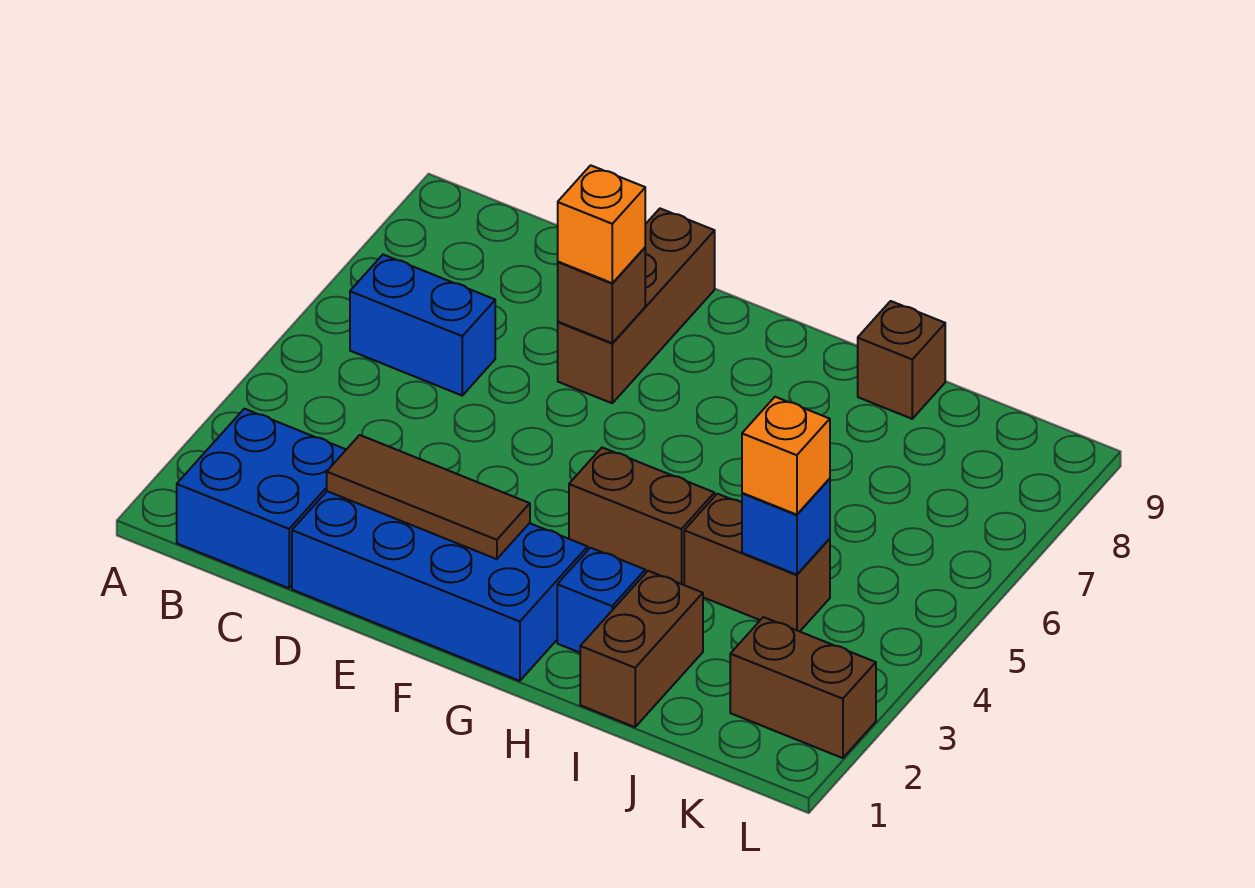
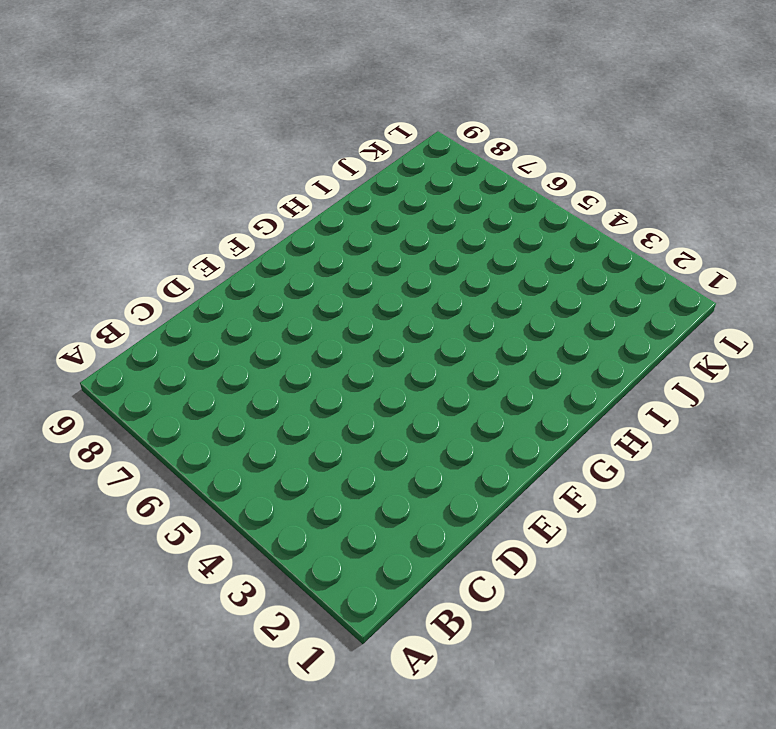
none -> blue brick B1:C2 level 1
none -> blue brick B6:C6 level 1
none -> blue brick D1:G2 level 1

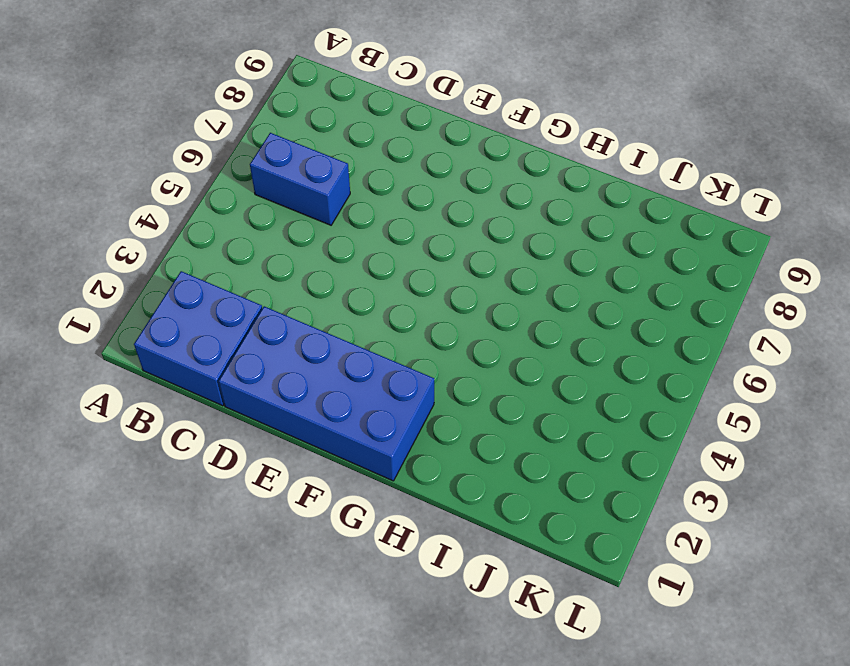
none -> brown brick E7:E9 level 1
none -> brown brick G4:H4 level 1
none -> blue brick H2 level 1

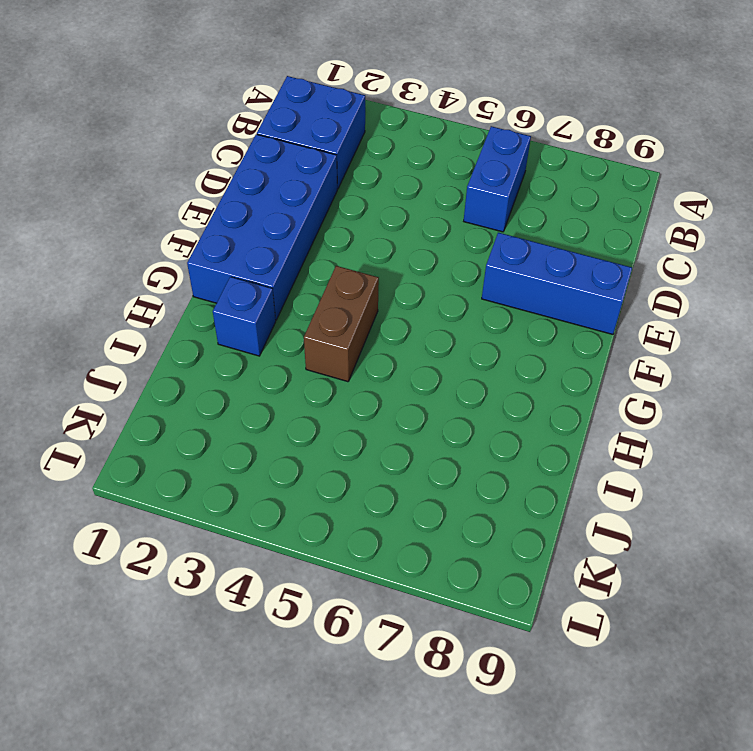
blue brick E7:E9 level 1 -> brown brick E7:E9 level 1
none -> brown brick I1:I2 level 1
none -> brown brick I4:J4 level 1
none -> brown brick I9 level 1

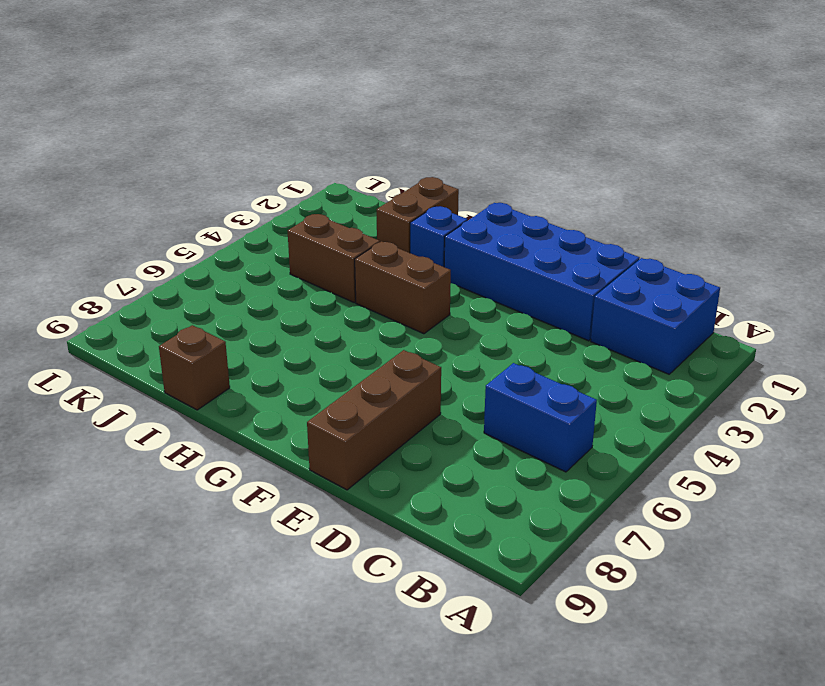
none -> brown brick K2:L2 level 1
none -> brown tile D2:F2 level 2
none -> brown brick E7 level 2

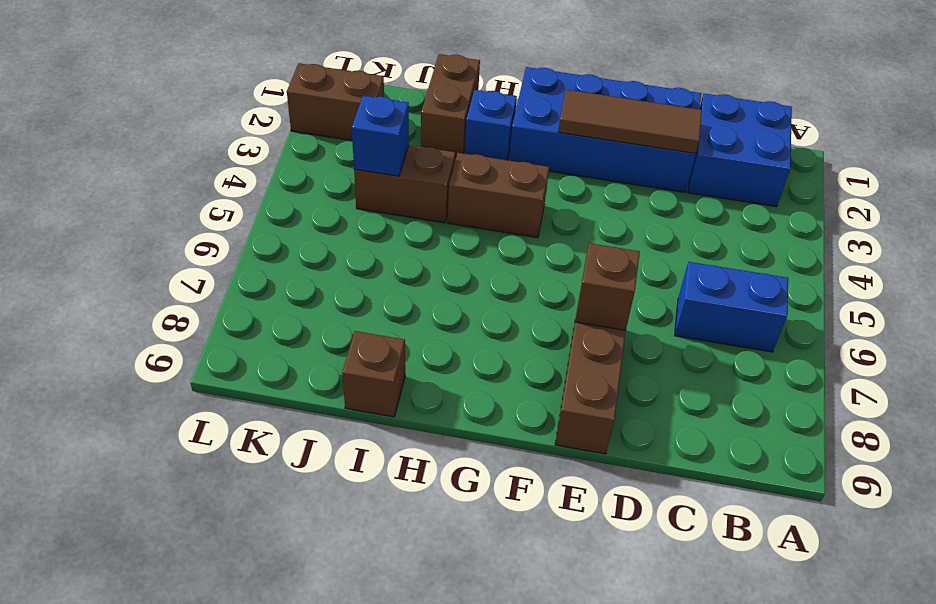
none -> orange brick E7 level 3
none -> orange brick J4 level 3

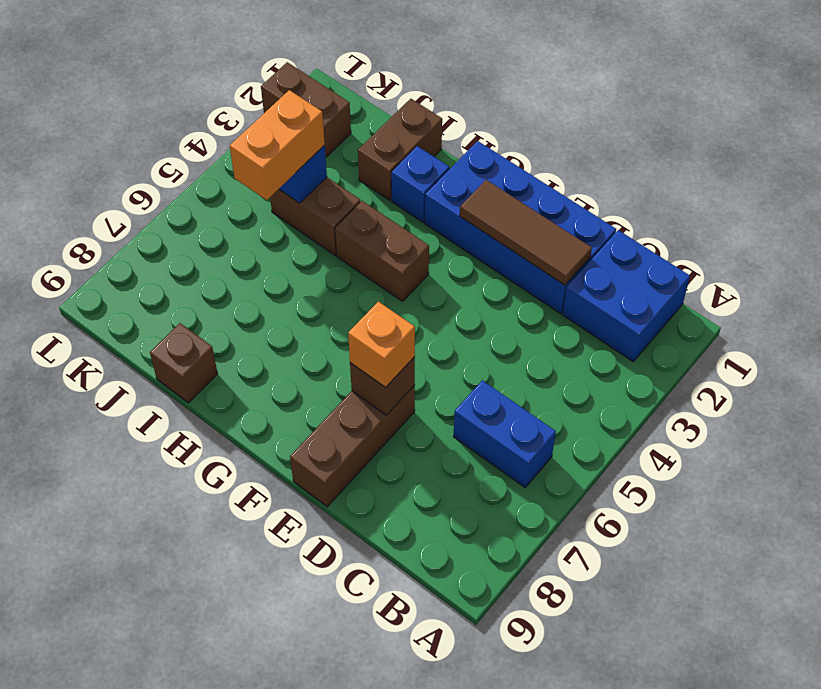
orange brick J4:J5 level 3 -> orange brick J4 level 3

